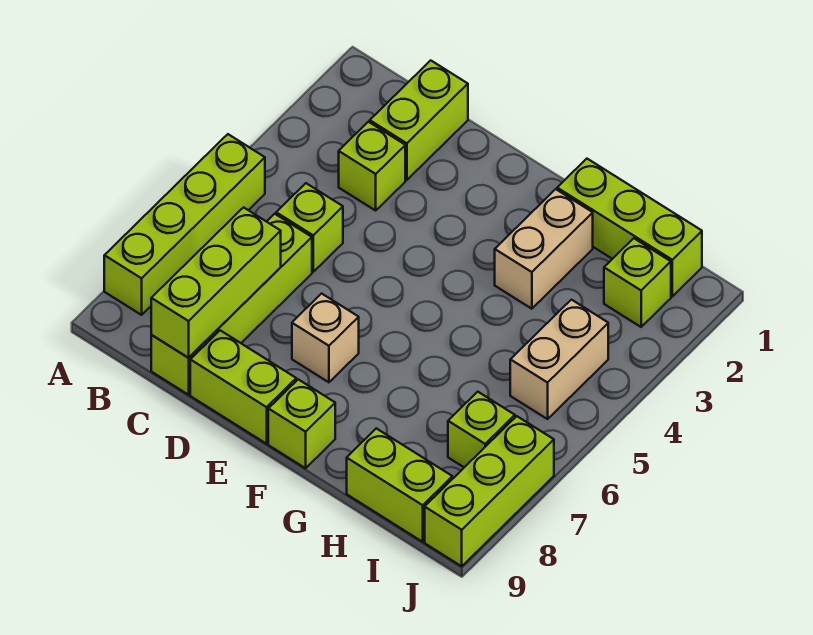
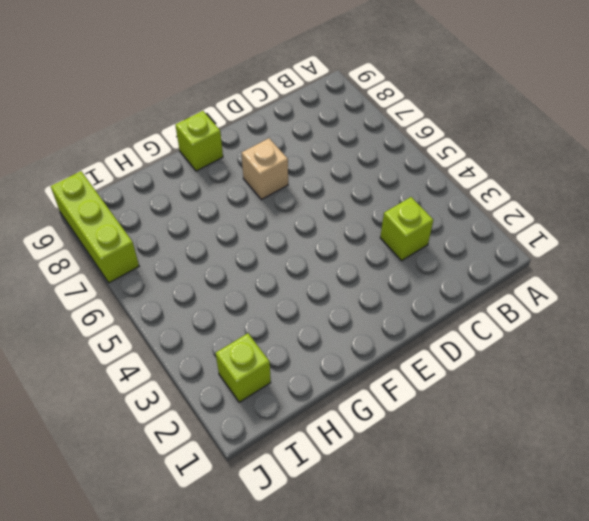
none -> lime brick A5:A8 level 1
none -> lime brick C1:C2 level 1
none -> lime brick C5 level 1

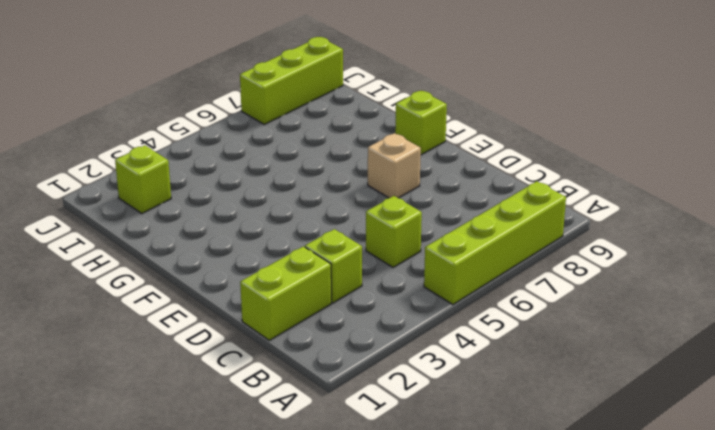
none -> lime brick C6:C9 level 1
none -> lime brick D9:E9 level 1
none -> lime brick G1:I1 level 1

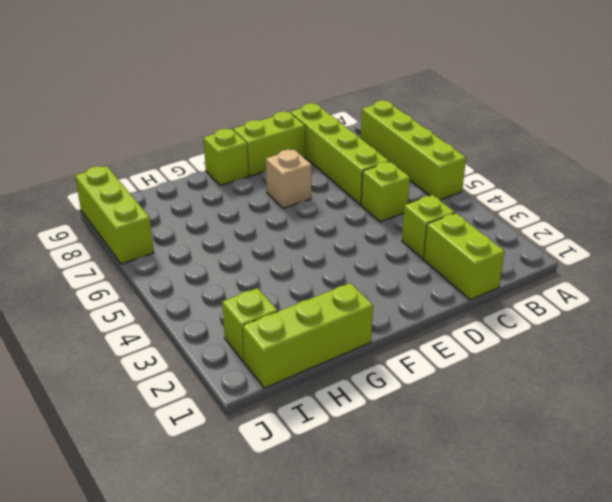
none -> tan brick G2:G3 level 1
none -> lime brick H9:I9 level 1
none -> tan brick I4:I5 level 1

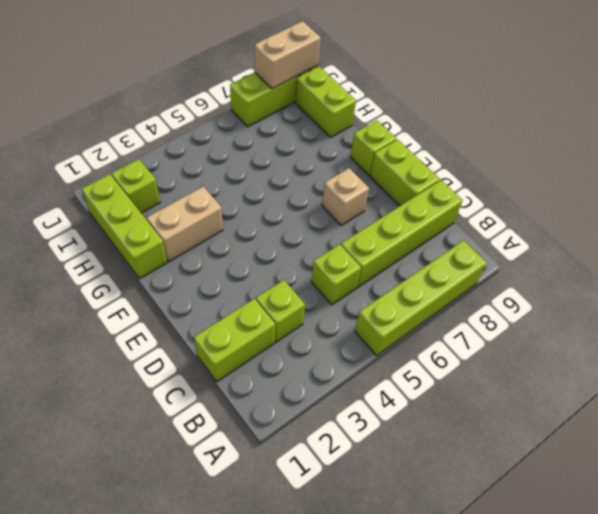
tan brick J8:J9 level 2 -> tan brick I4:I5 level 1
none -> lime brick I7 level 1
none -> lime brick C7:C9 level 2

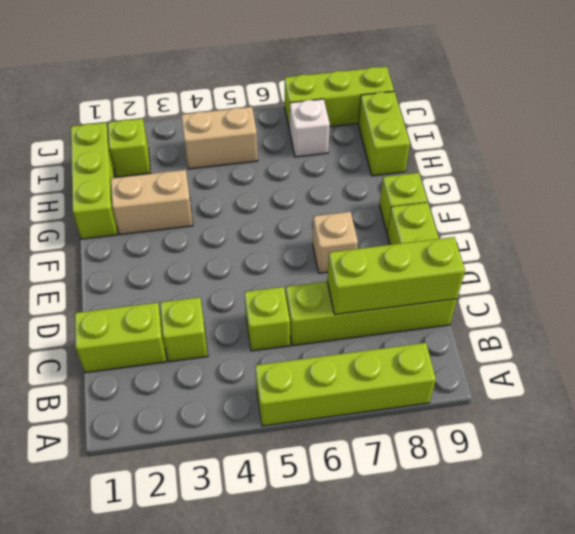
white brick I7 level 1 -> lime brick I7 level 1

